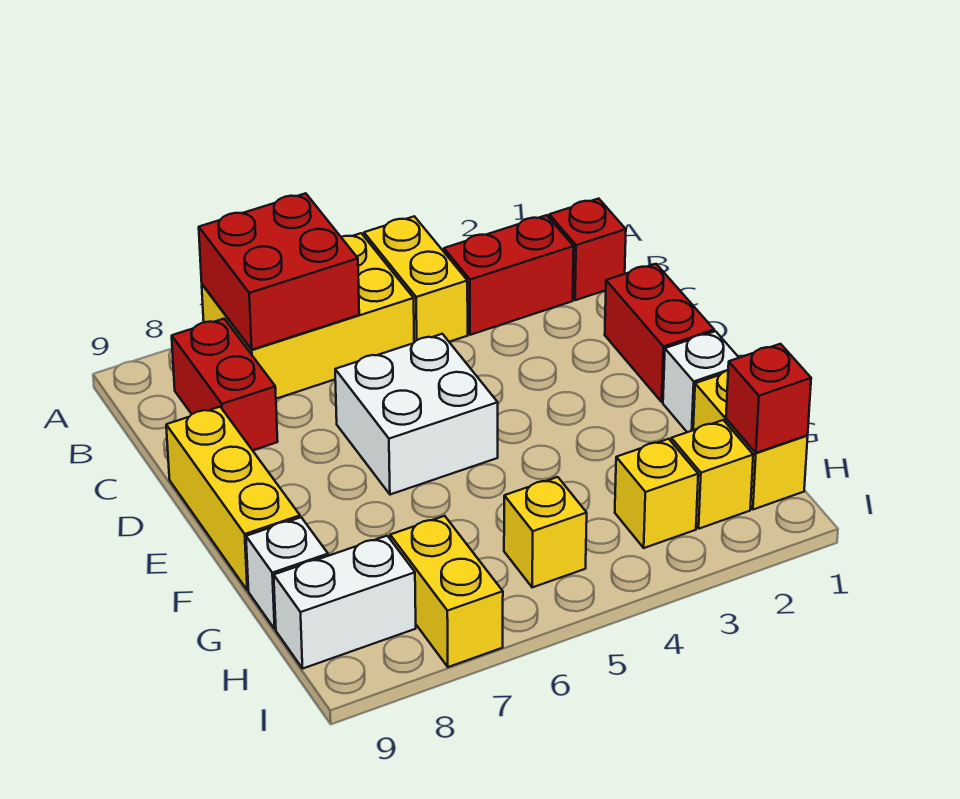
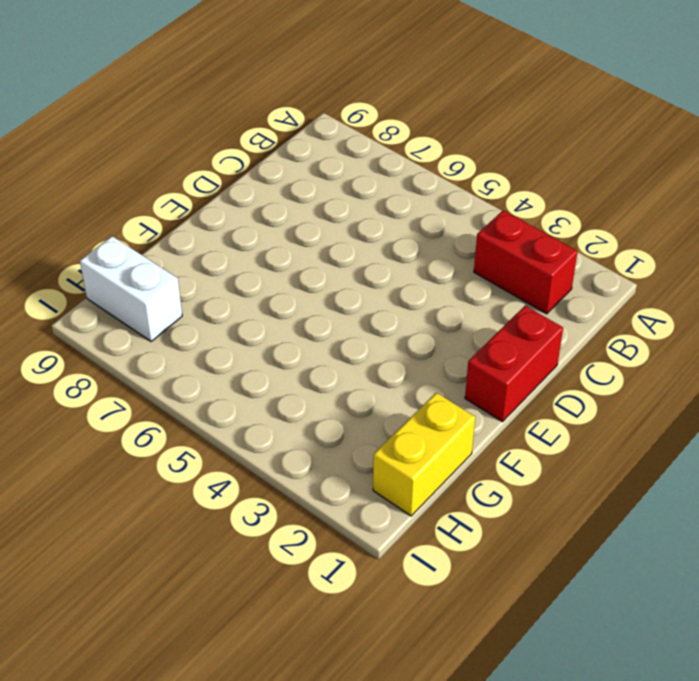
none -> yellow brick A4:B4 level 1
none -> yellow brick A5:B7 level 1
none -> red brick B1 level 1

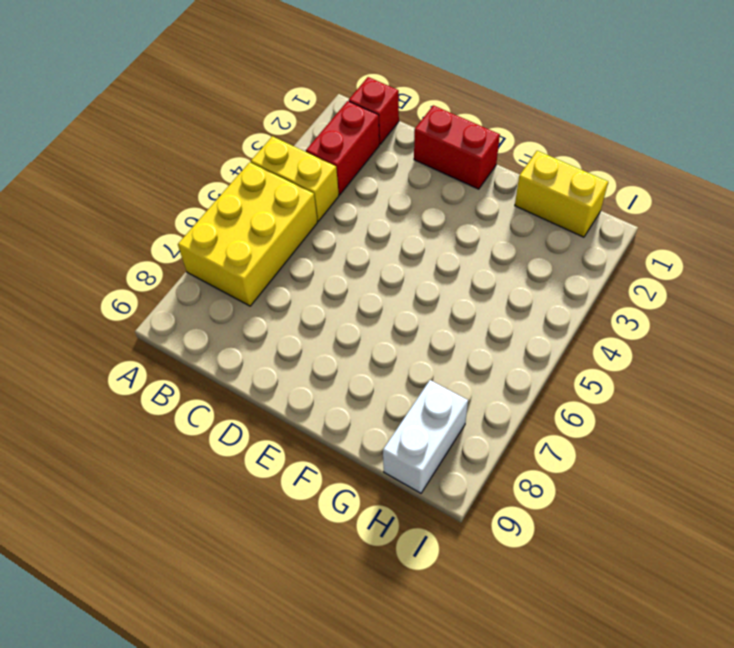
none -> red brick B8:C8 level 1
none -> white brick D5:E6 level 1
none -> yellow brick D9:F9 level 1

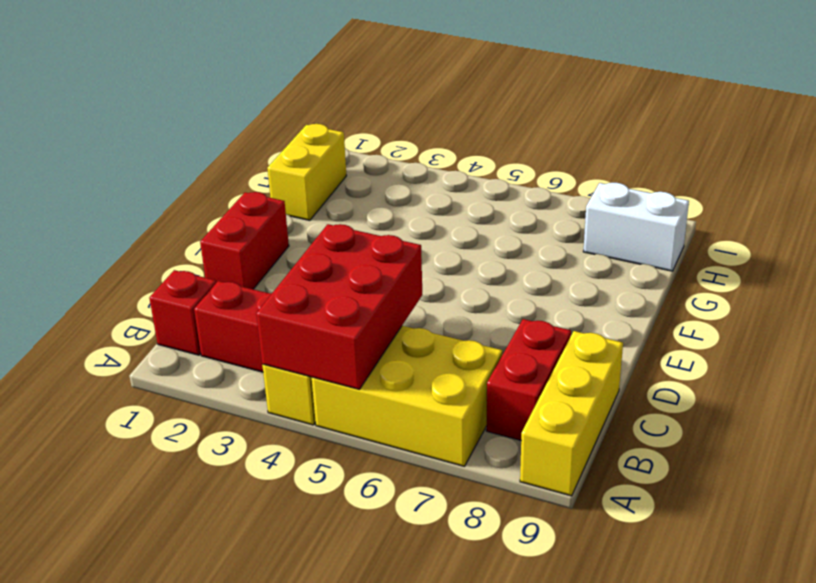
red brick A4:C5 level 2 -> none
yellow brick A9:C9 level 1 -> yellow brick D9:F9 level 1
none -> white brick D5:E6 level 1
none -> white brick F1 level 1
none -> white brick G9 level 1

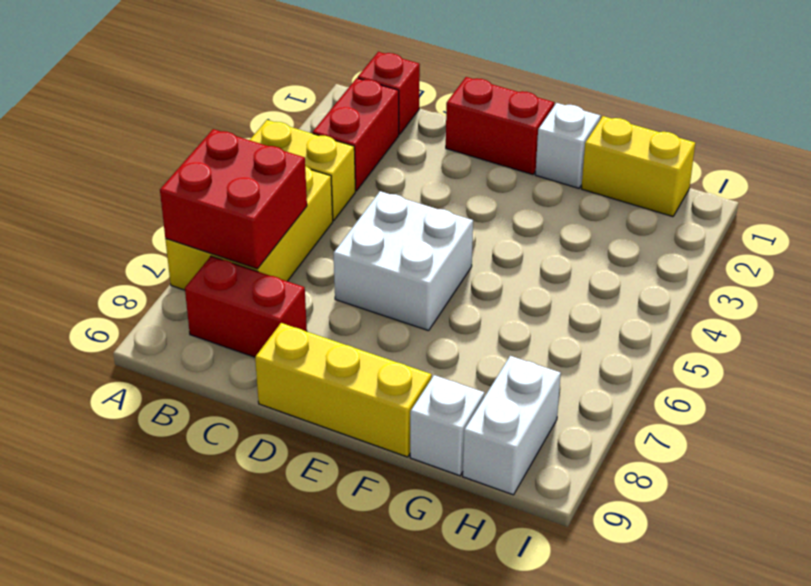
none -> yellow brick H2 level 1
none -> yellow brick H3 level 1
none -> yellow brick H5 level 1

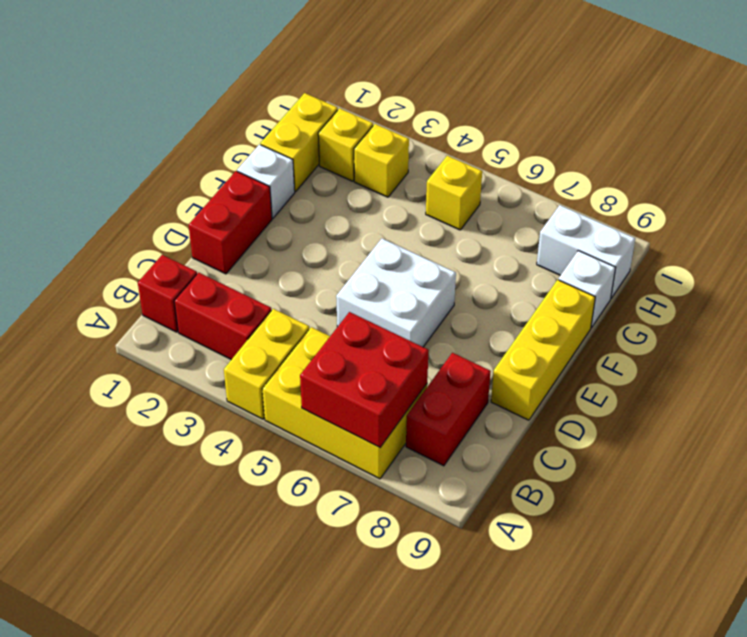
none -> yellow brick H7:I7 level 1
none -> red brick H1 level 2

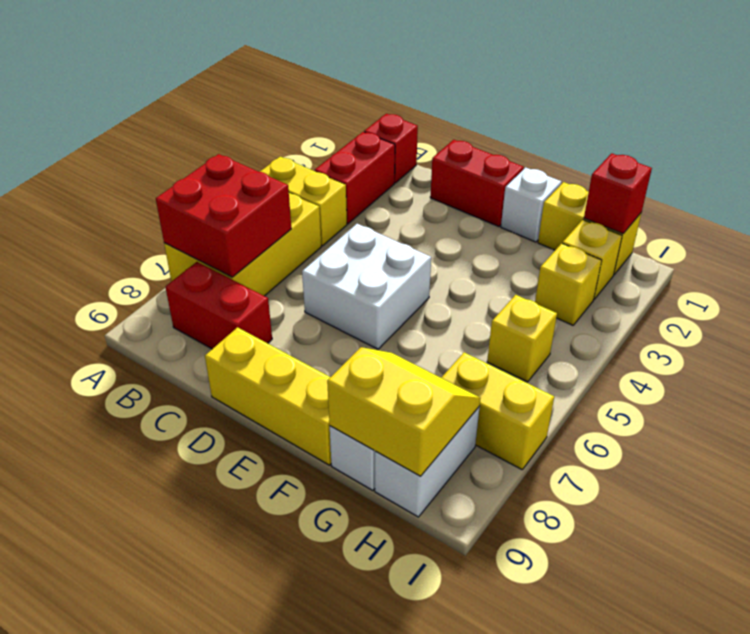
yellow slope G8:H9 level 2 top 9 -> none

